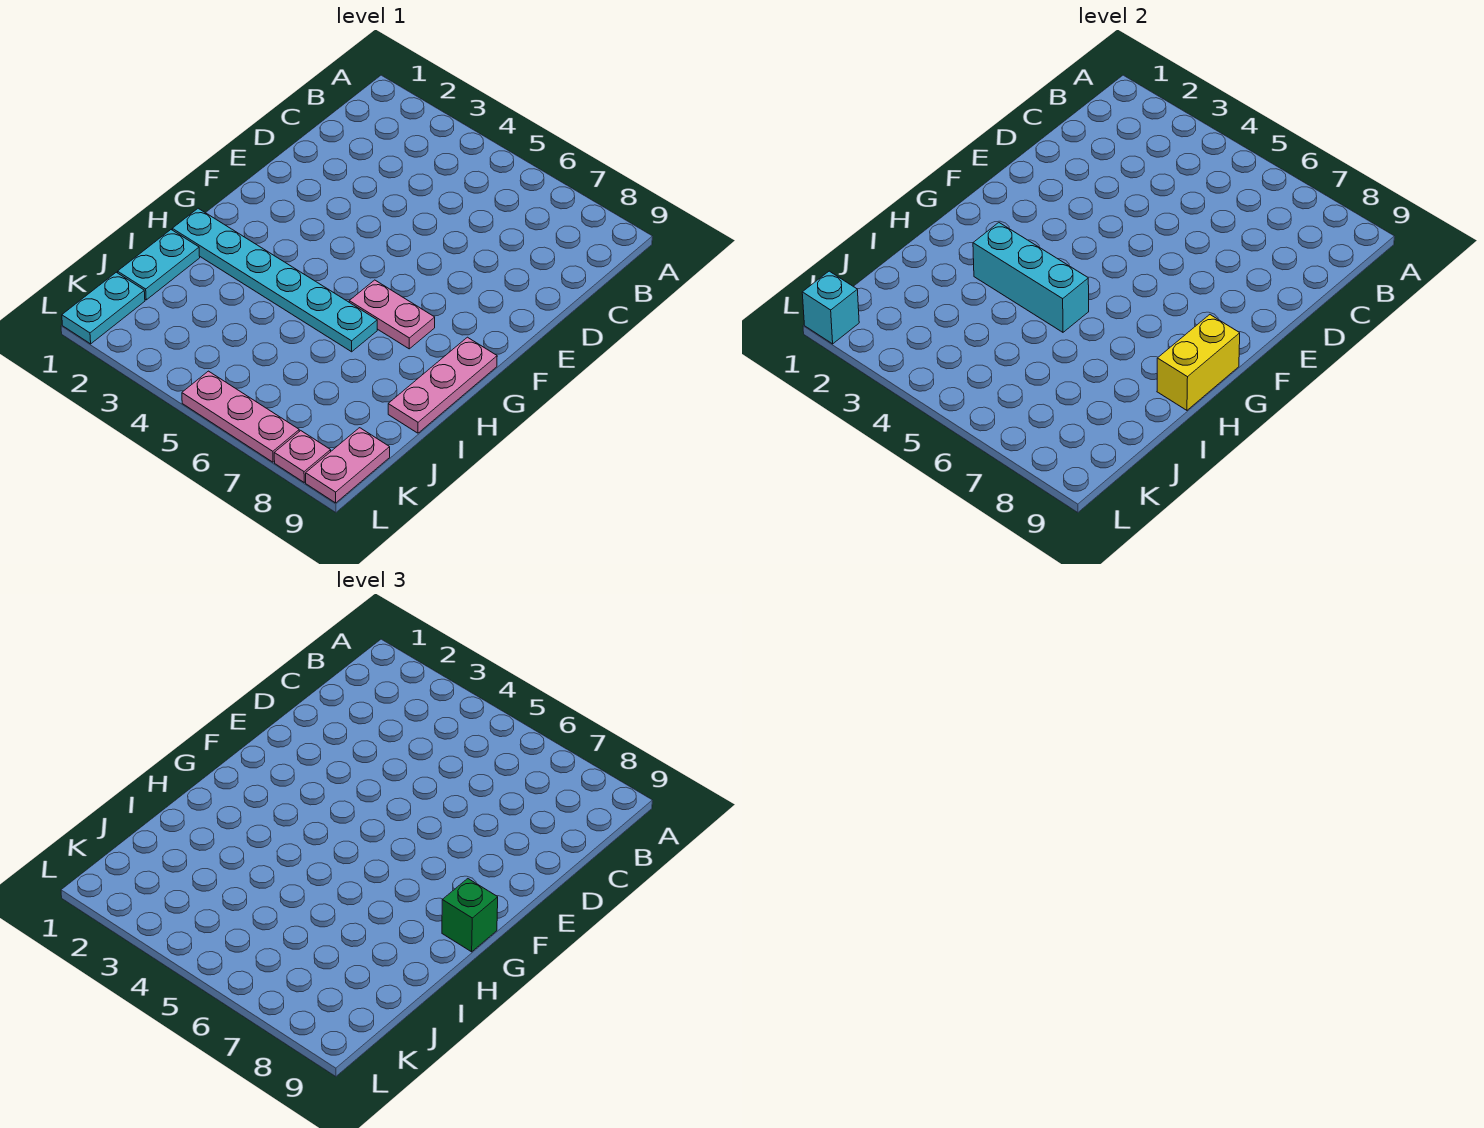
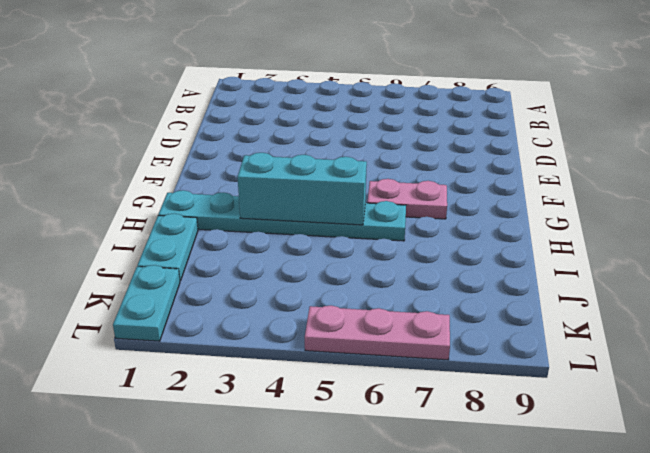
none -> pink plate G9:I9 level 1
none -> pink plate K9:L9 level 1
none -> pink plate L8 level 1

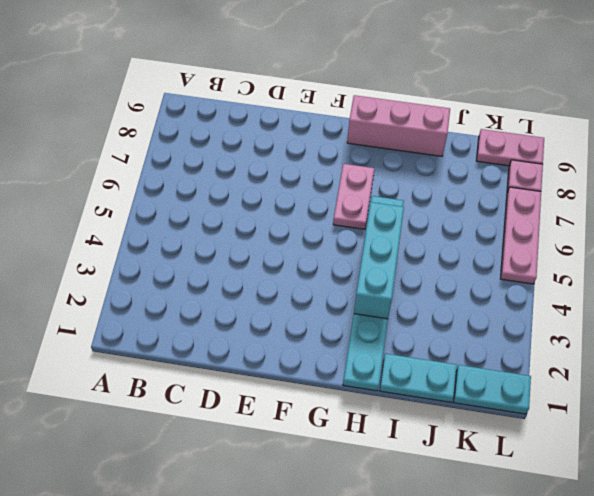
pink brick G9:I9 level 1 -> pink plate G9:I9 level 1
none -> yellow brick G9:H9 level 2
none -> cyan brick L1 level 2
none -> green brick G9 level 3

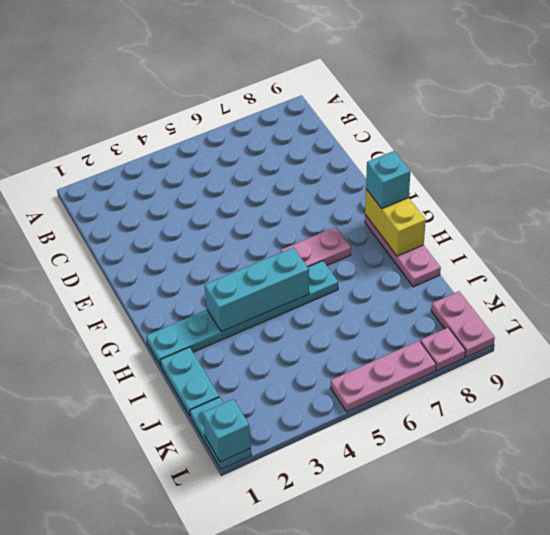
cyan brick G9 level 3 -> green brick G9 level 3

